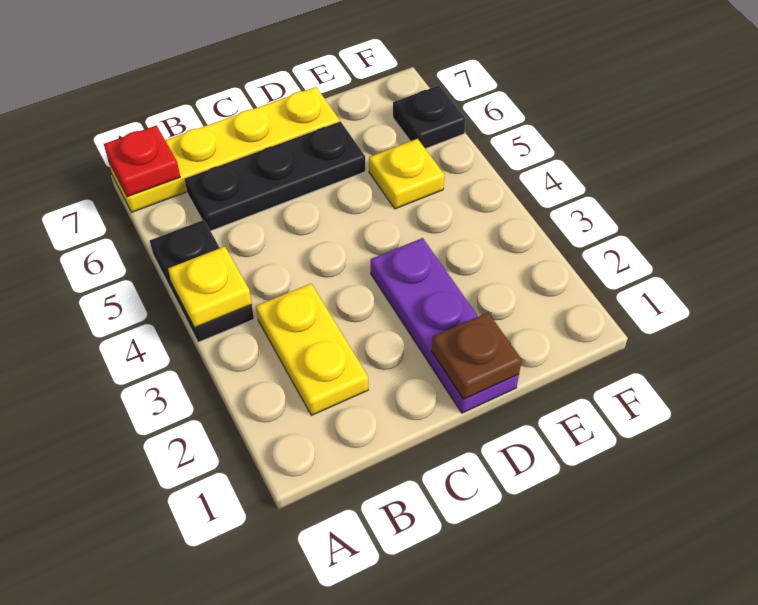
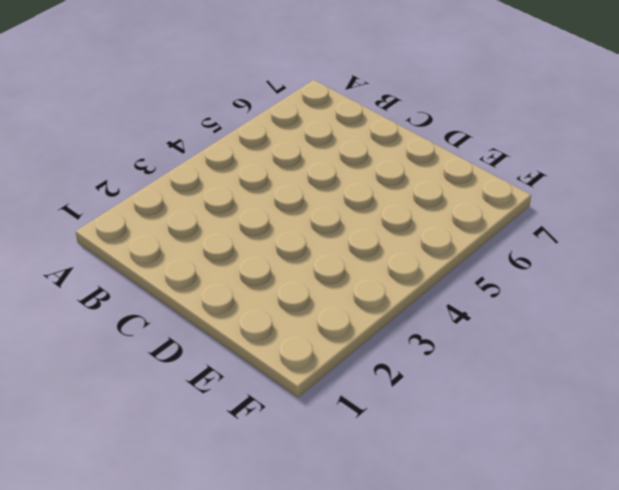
none -> black plate A4:A5 level 1
none -> yellow plate A7:D7 level 1

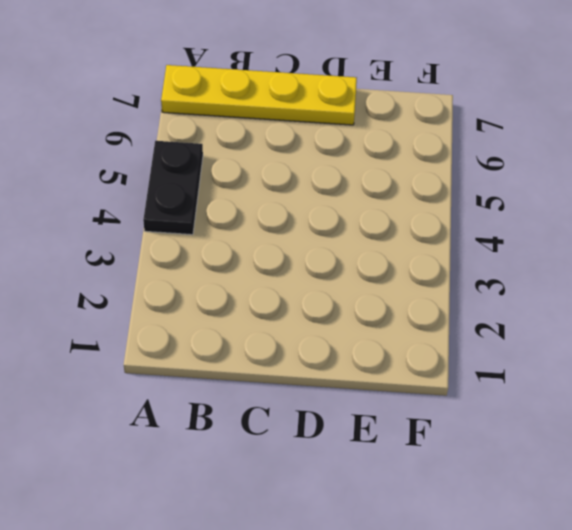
none -> yellow plate B2:B3 level 1
none -> black plate B6:D6 level 1

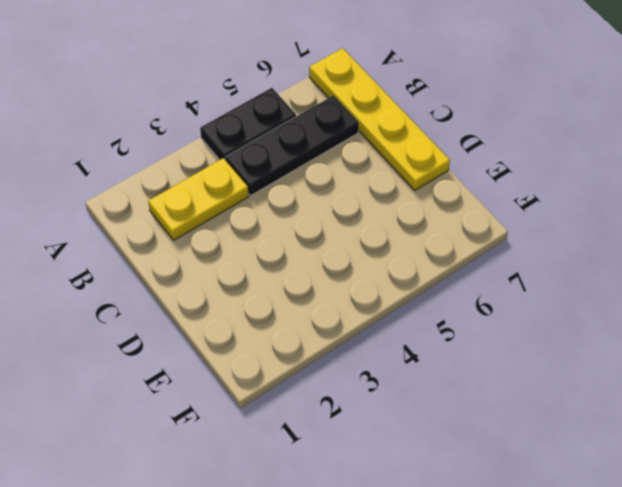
black plate B4:B6 level 1 -> black plate B6:D6 level 1
none -> purple plate D1:D3 level 1
none -> yellow plate E5 level 1

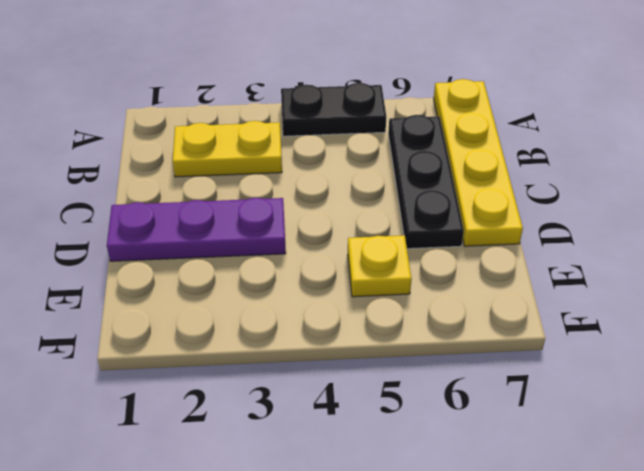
none -> black plate F6 level 1
none -> yellow plate A4 level 2

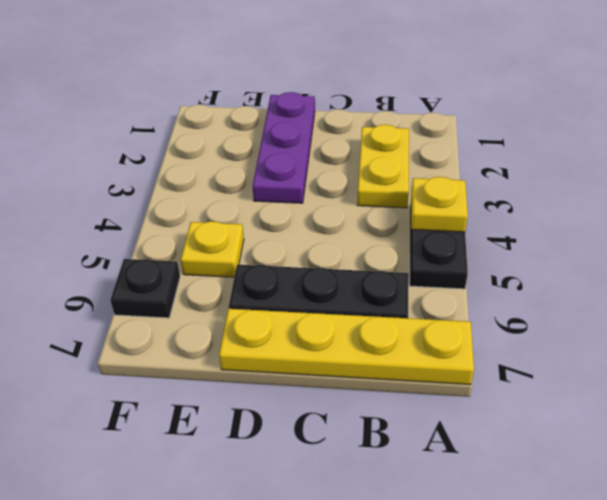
none -> red plate A7 level 2
none -> brown plate D1 level 2

